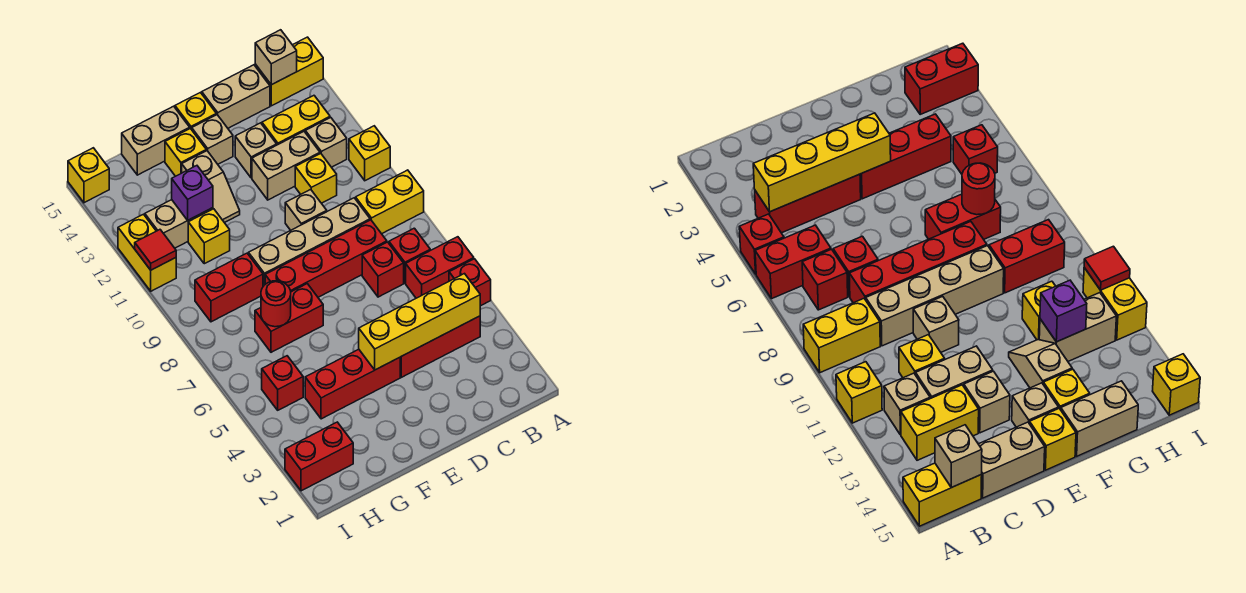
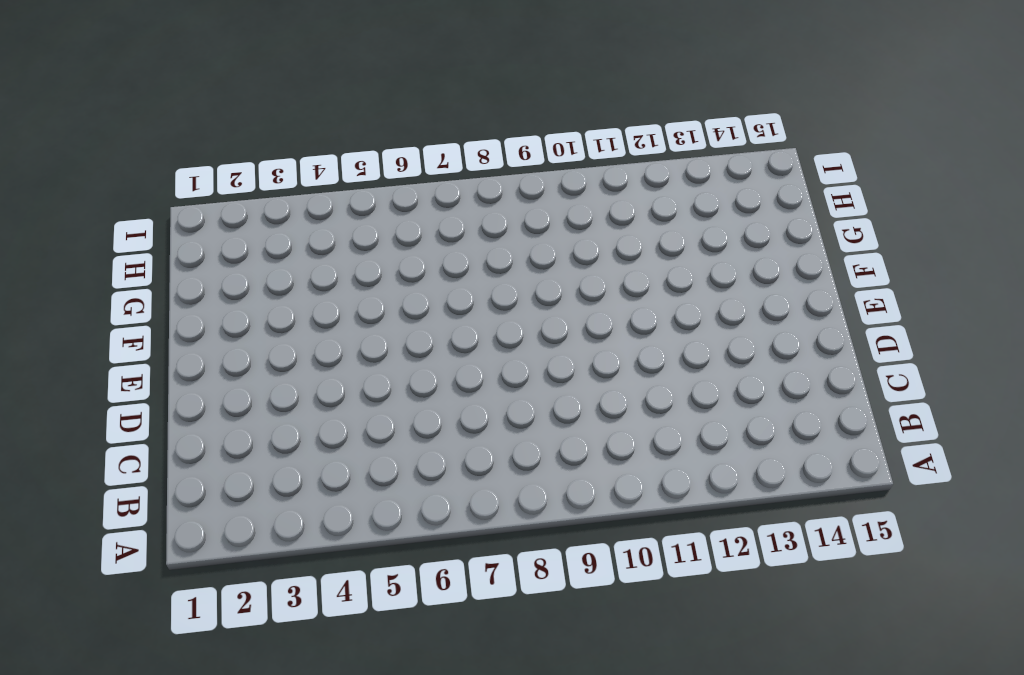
none -> red brick A5 level 1
none -> red brick A6:B6 level 1
none -> yellow brick A9:B9 level 1
none -> yellow brick A11 level 1

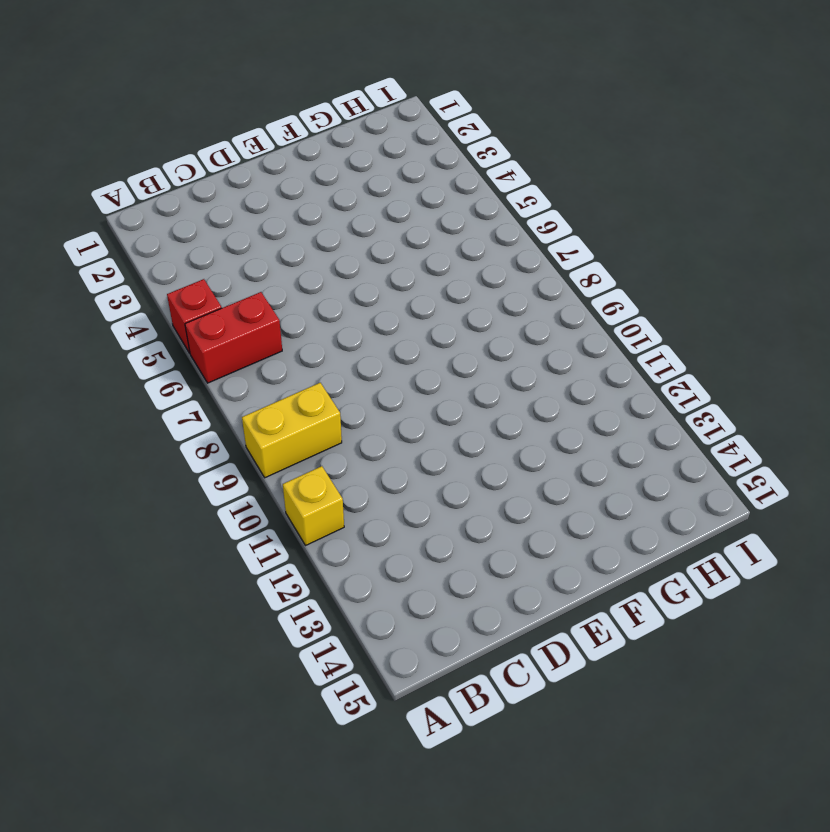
none -> yellow brick A15:B15 level 1
none -> red brick B4:D4 level 1
none -> red brick B7 level 1
none -> tan brick B12 level 1

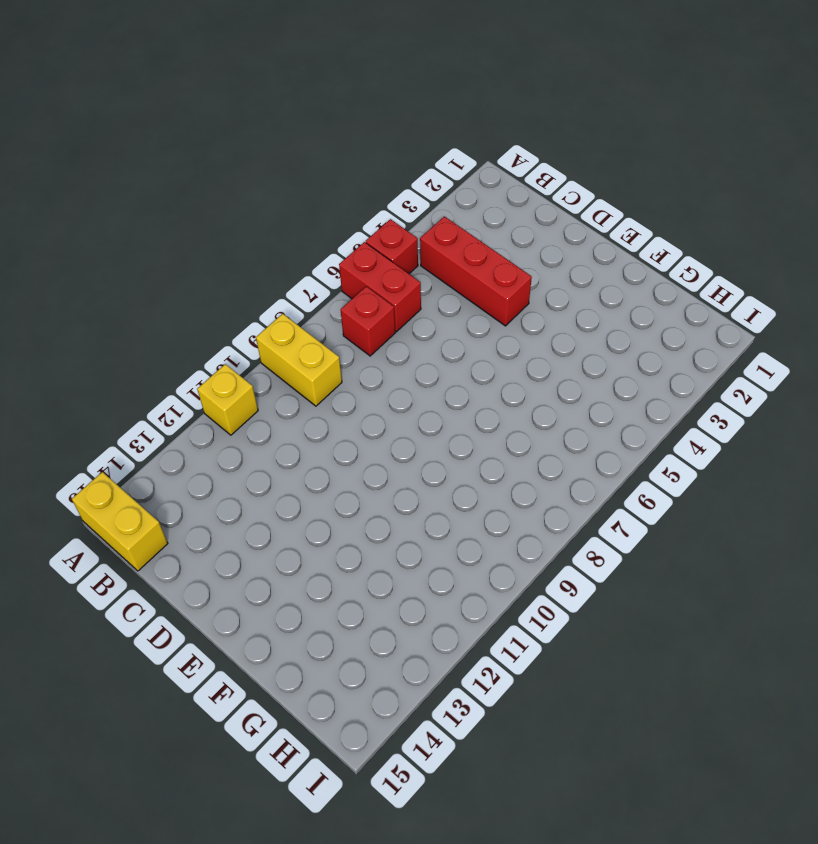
none -> tan brick B12 level 1
none -> yellow brick B13:C13 level 1
none -> red brick C7 level 1
none -> red brick C8:F8 level 1

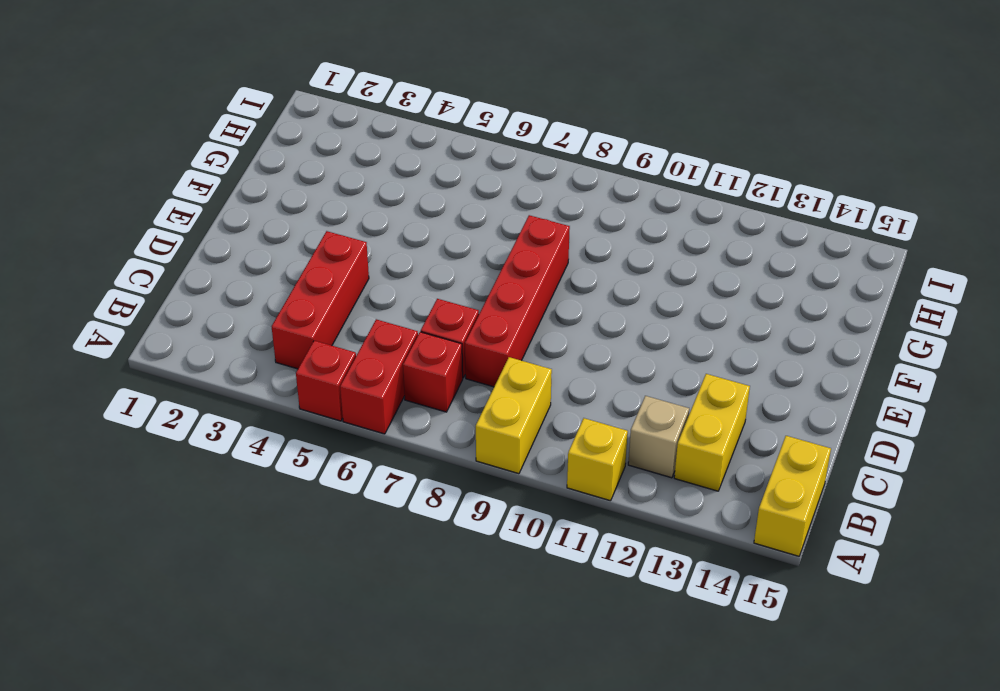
none -> tan brick C9:F9 level 1
none -> yellow brick C11 level 1
none -> tan brick C12:D12 level 1
none -> tan brick C15:D15 level 1

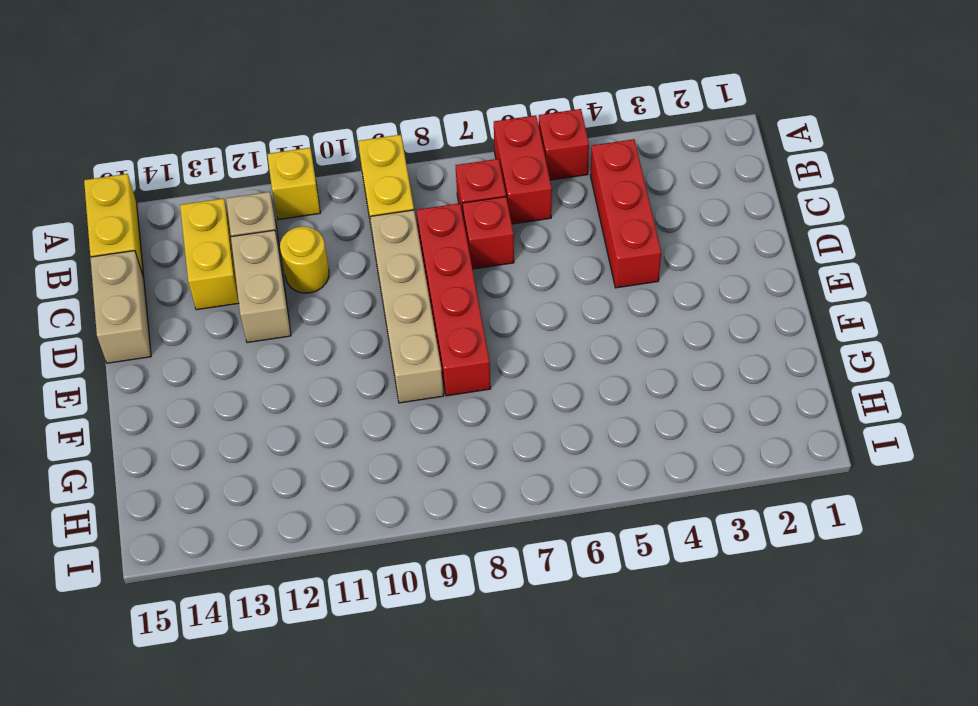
yellow round brick C11 level 1 -> yellow brick C11 level 1
none -> tan brick D10 level 1
none -> tan brick D13 level 1
none -> red brick E4:G4 level 1
none -> tan brick E14 level 1

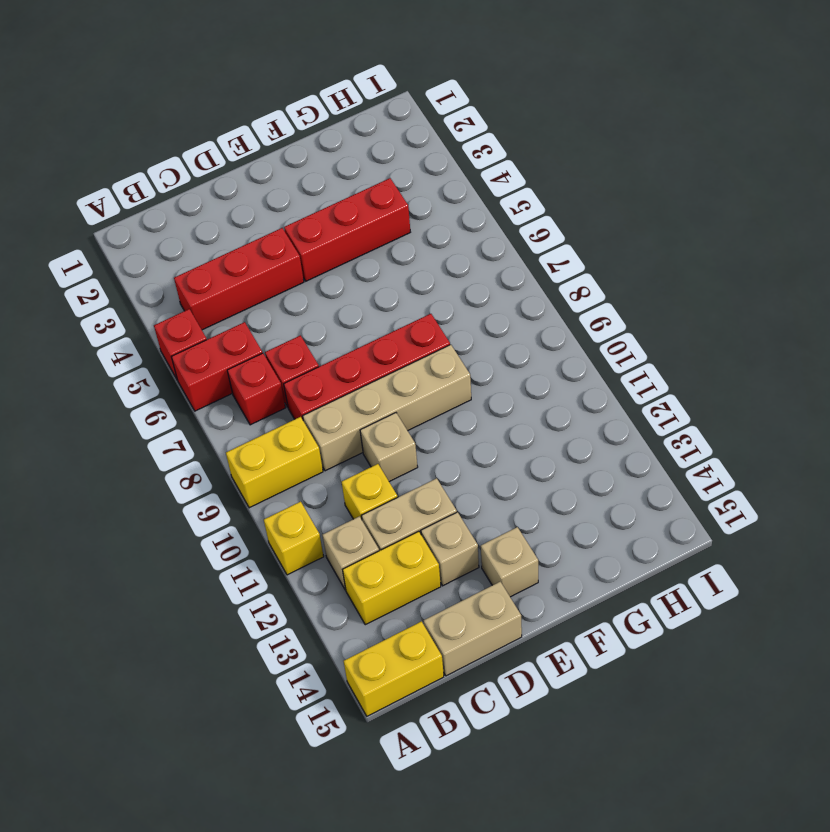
none -> yellow brick E15 level 1
none -> red brick F7:G7 level 1
none -> tan slope F12:F13 level 1 top 13
none -> yellow brick F14 level 1

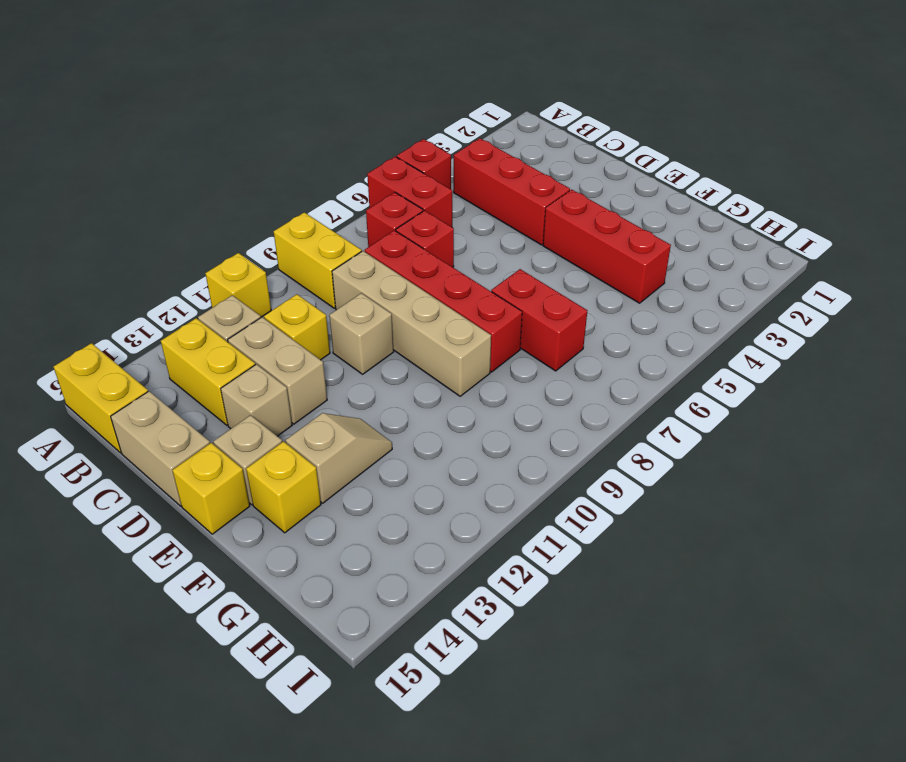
none -> tan brick F15:G15 level 1
none -> red brick G9:H9 level 1
none -> yellow brick G11 level 1
none -> tan brick G12:H12 level 1

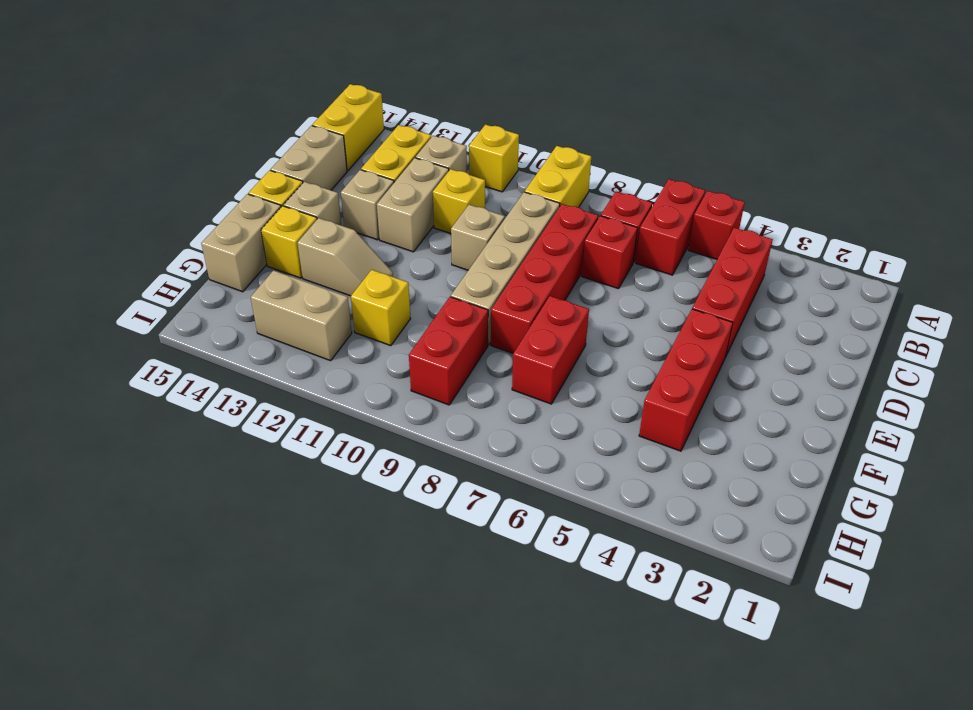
tan brick H12:H13 level 1 -> tan brick G12:H12 level 1
none -> red brick H2:I2 level 1
none -> red brick H5 level 1
none -> yellow brick I11:I12 level 1
none -> yellow brick I15 level 1

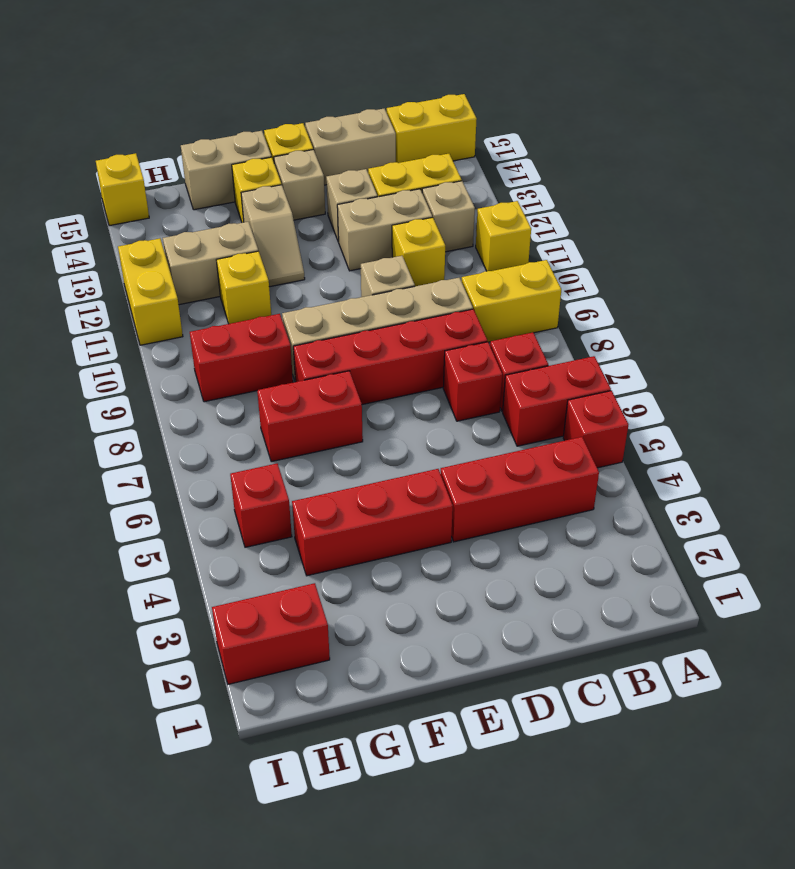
none -> yellow brick B4:E4 level 2
none -> tan brick B15 level 2
none -> red round brick G7 level 2
none -> purple brick G12 level 2

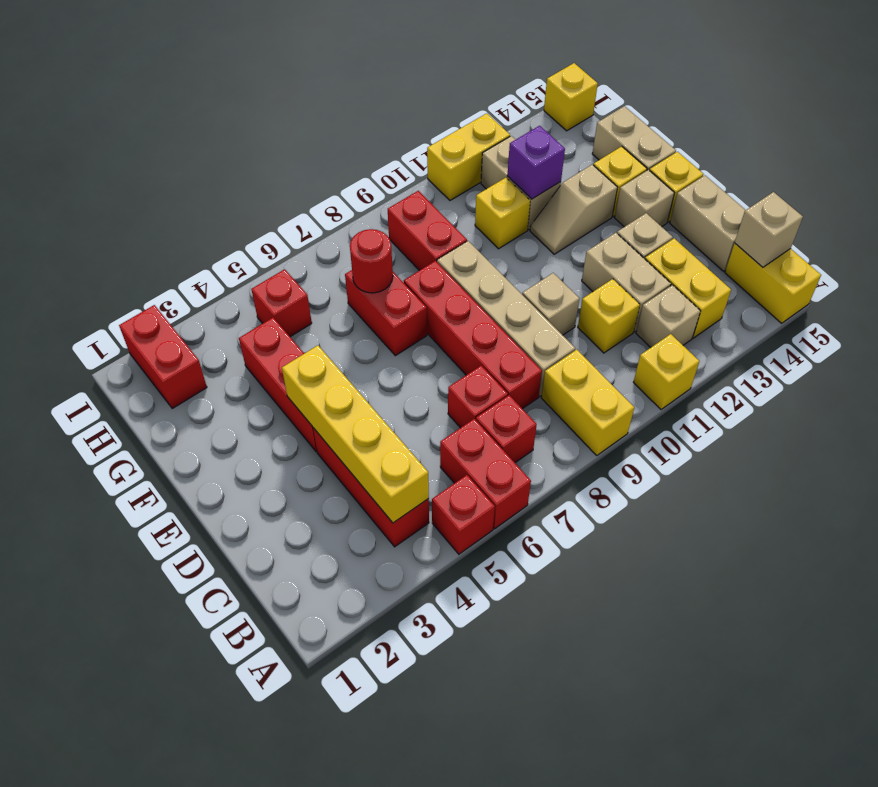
none -> red tile I11 level 2

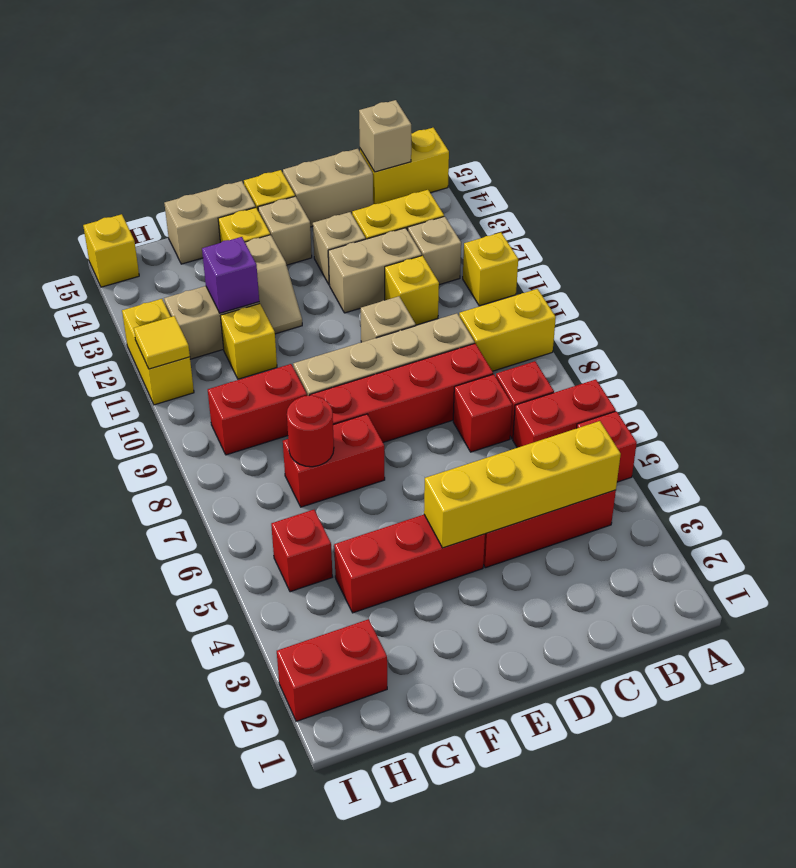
yellow tile I11 level 2 -> red tile I11 level 2

